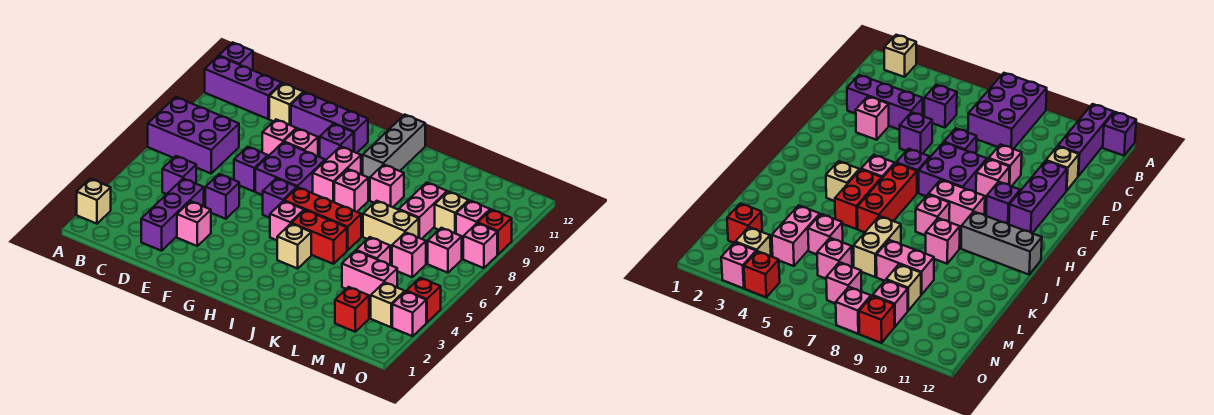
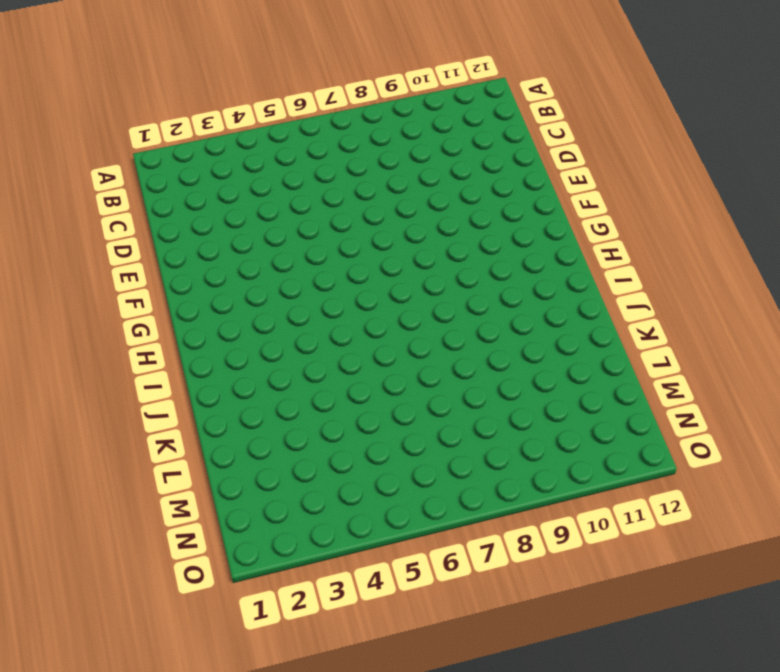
none -> tan brick A2 level 1
none -> purple brick A7:C8 level 1
none -> purple brick A11:C11 level 1
none -> purple brick A12 level 1

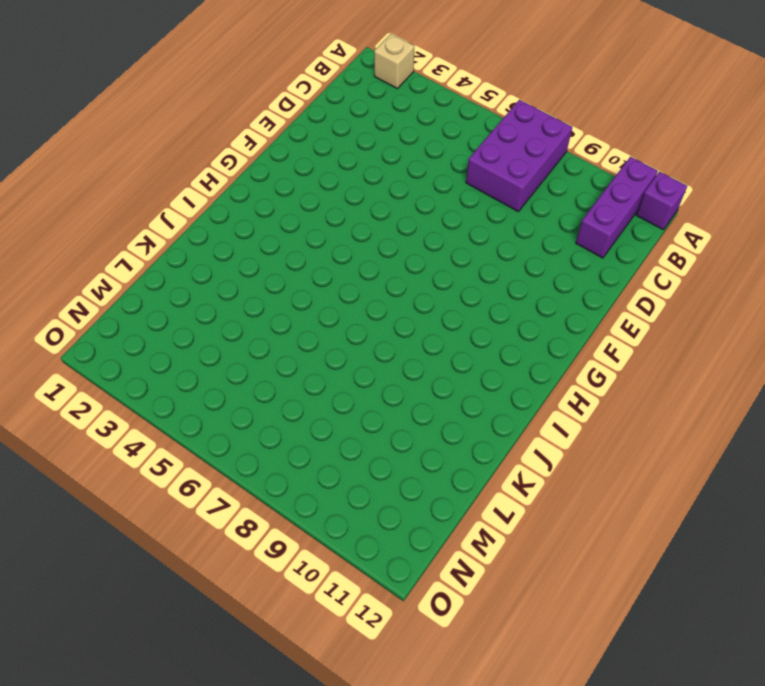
none -> purple brick C5 level 1
none -> purple brick D2:D4 level 1
none -> tan brick D11 level 1
none -> pink brick E3 level 1

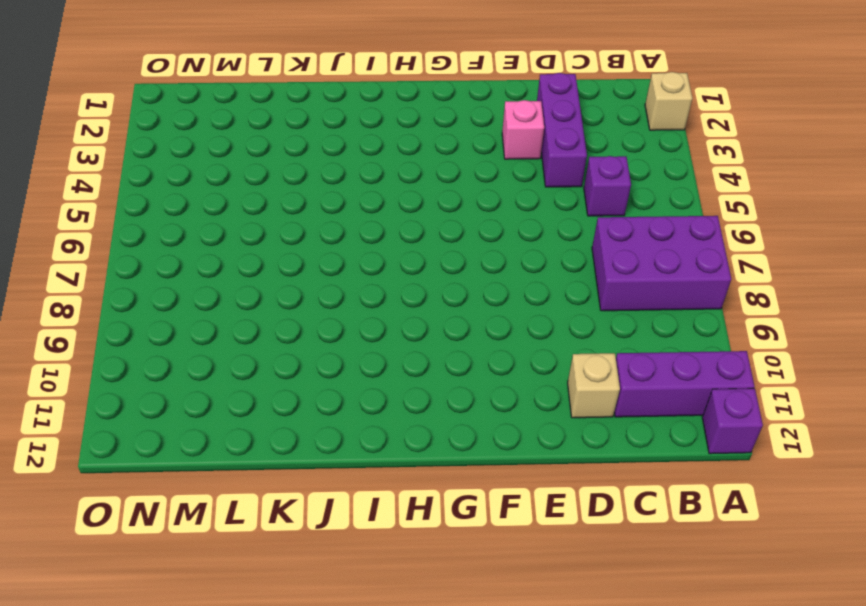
none -> purple brick E5 level 1
none -> purple brick E7 level 1
none -> pink brick E9 level 1
none -> purple brick E11:G11 level 1

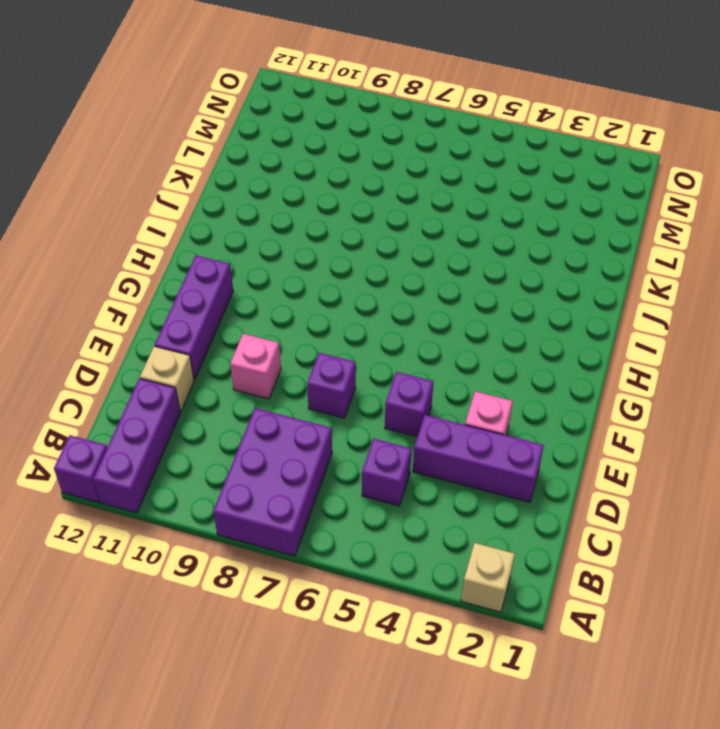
none -> purple brick F7:G8 level 1
none -> pink brick F9 level 1
none -> purple brick G6 level 1
none -> purple brick G10 level 1

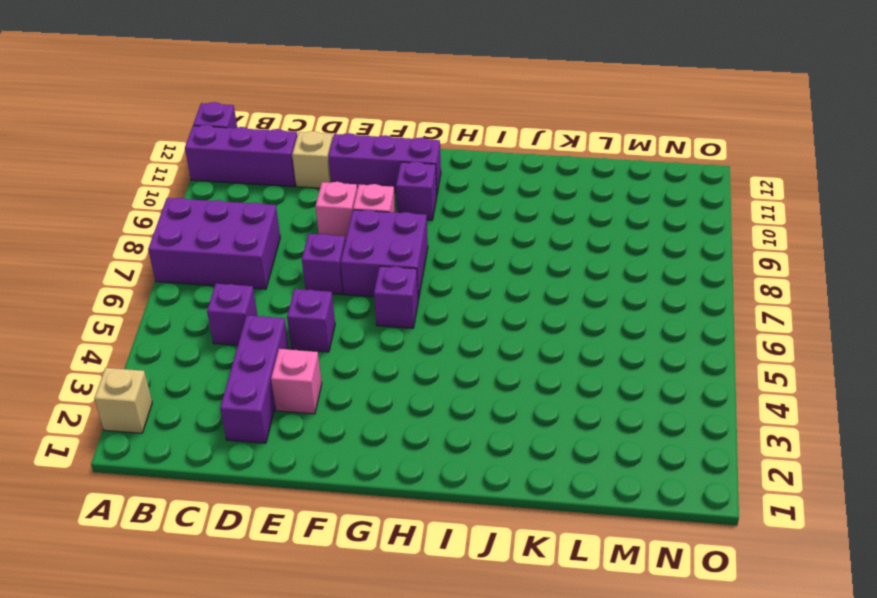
none -> pink brick H5 level 1
none -> red brick H6:J6 level 1
none -> pink brick H8:H9 level 1
none -> tan brick I4 level 1

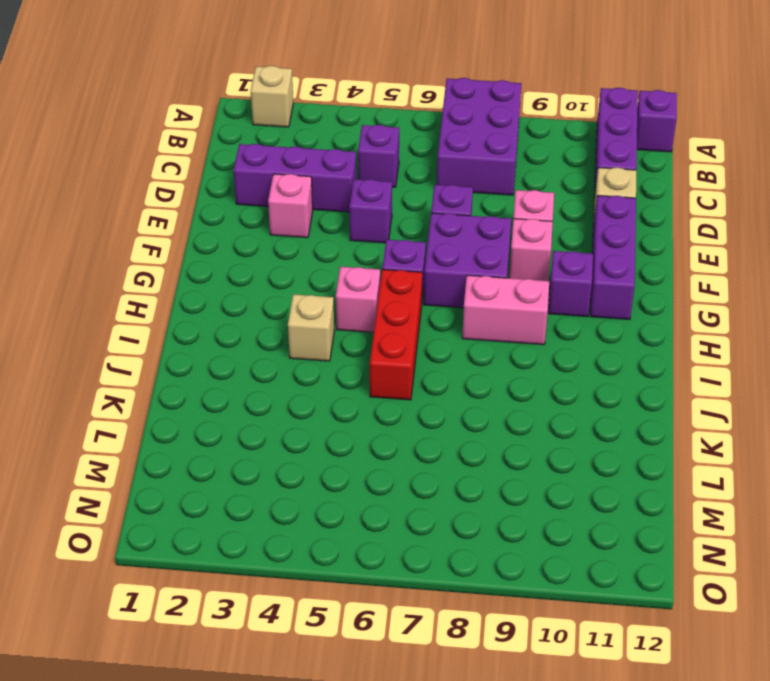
none -> red brick I5:J5 level 1
none -> pink brick I8 level 1
none -> grey brick I10:I12 level 1
none -> pink brick J9 level 1

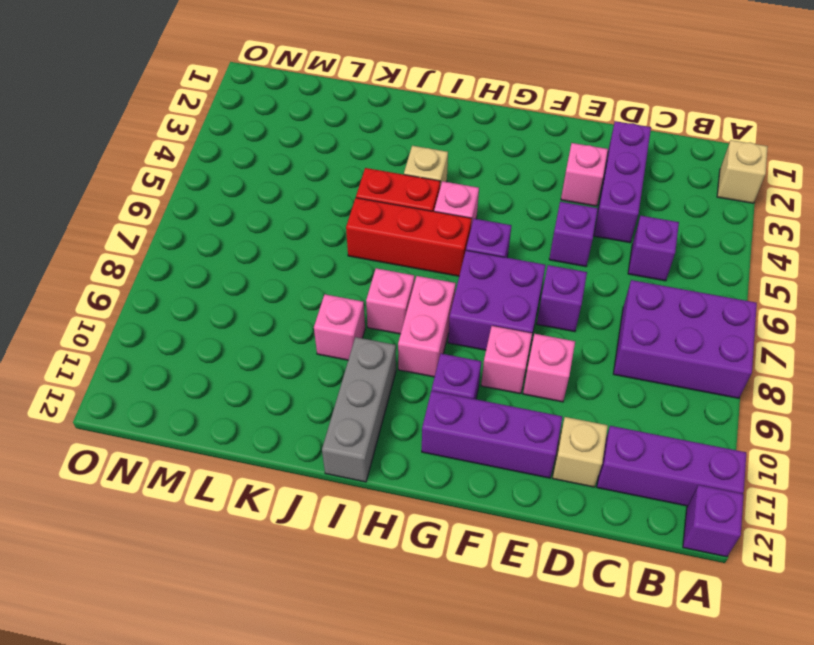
none -> tan brick K7:L7 level 1
none -> pink brick L4:M4 level 1
none -> pink brick L5 level 1
none -> pink brick L8:L9 level 1

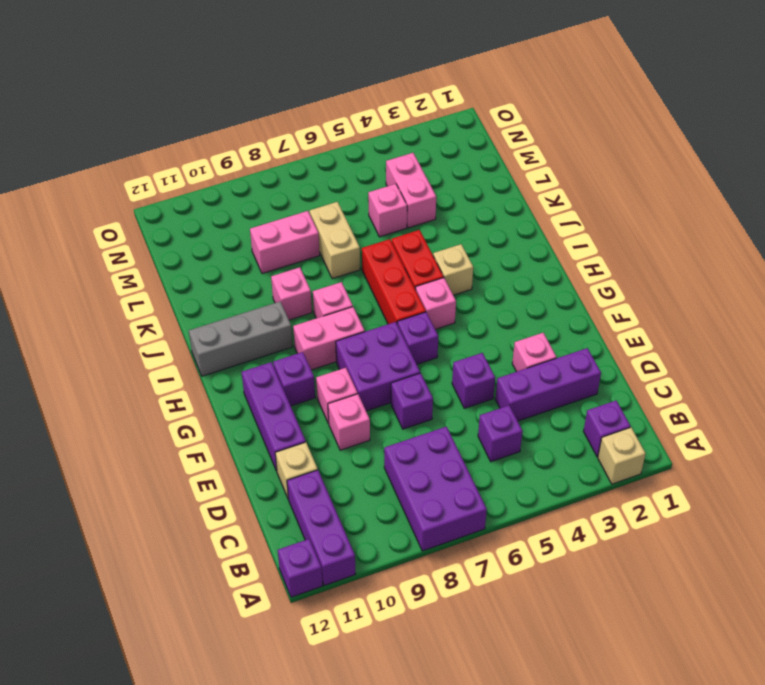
purple brick B2 level 1 -> none
none -> red brick M2 level 1
none -> pink brick M6 level 1
none -> tan brick M9 level 1
none -> tan brick N3 level 1

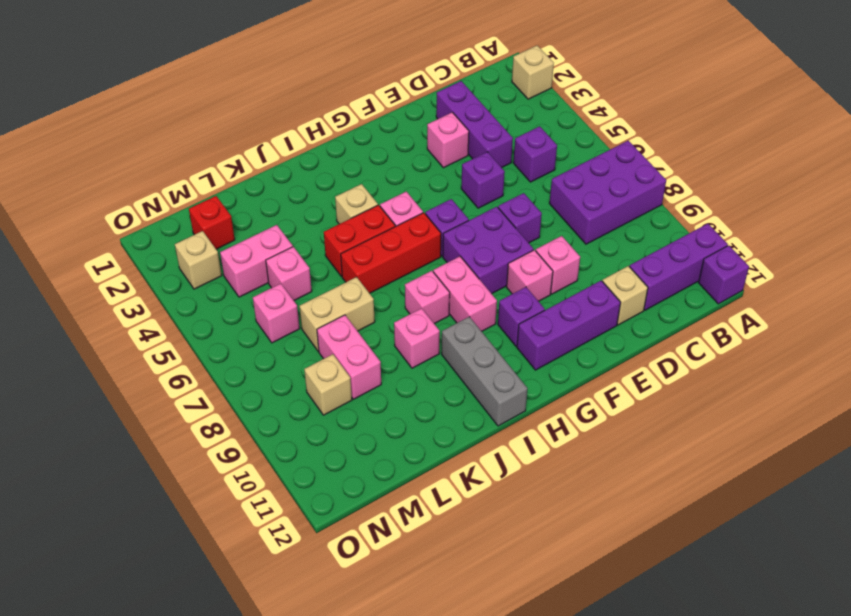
none -> pink brick N7 level 1
none -> pink brick N9 level 1
none -> pink brick O3 level 1
none -> red brick O4 level 1

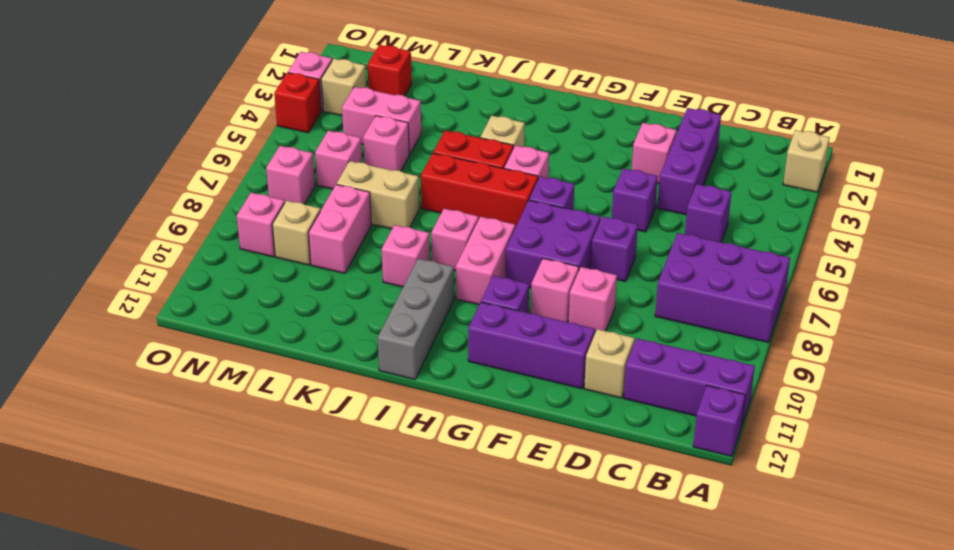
none -> pink brick O8 level 1
none -> red brick O9 level 1

